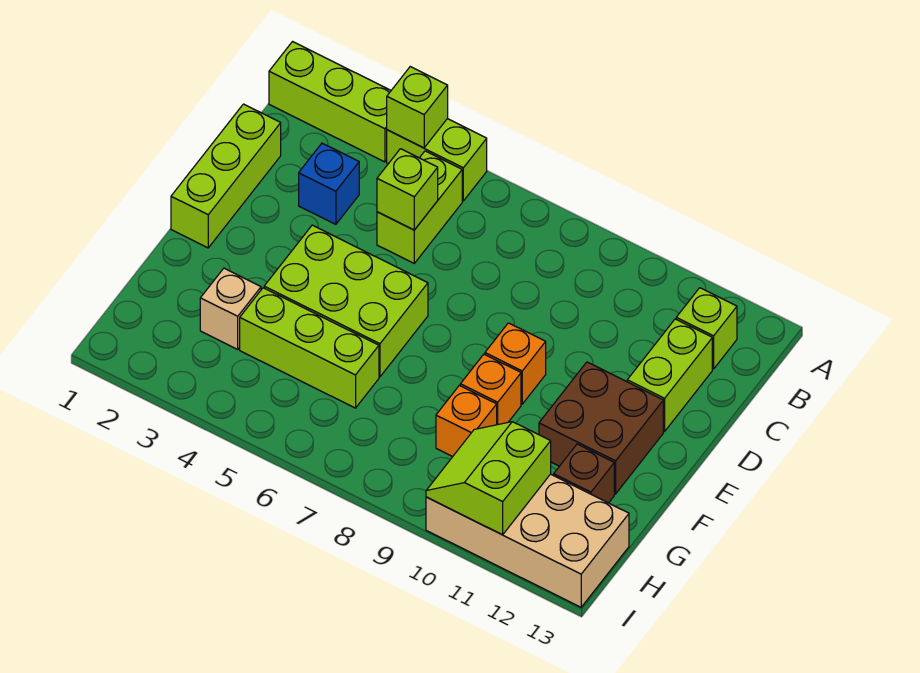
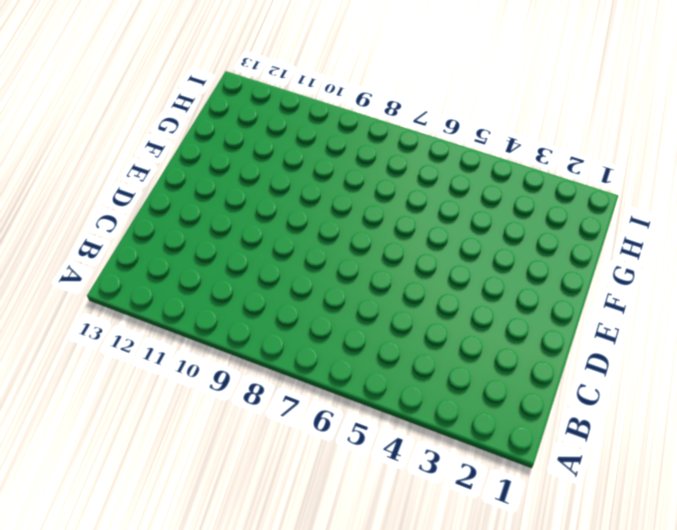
none -> lime brick A1:A3 level 1
none -> lime brick A4:A5 level 1
none -> lime brick B5:C5 level 1

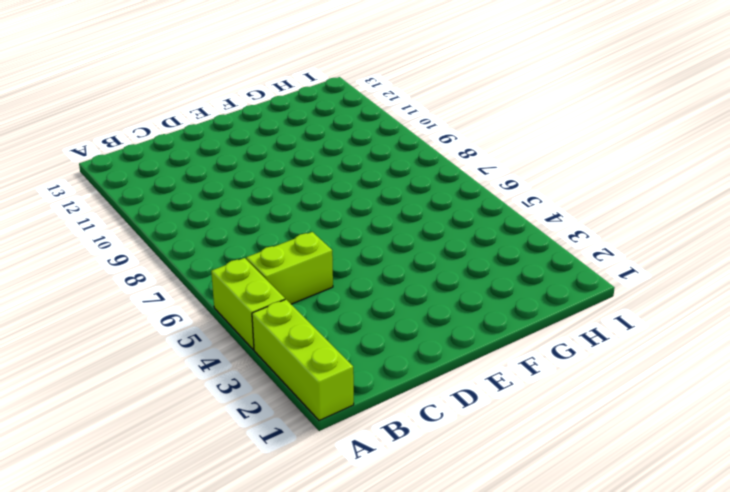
none -> lime brick B12 level 1
none -> lime brick C1:E1 level 1
none -> blue brick C3 level 1

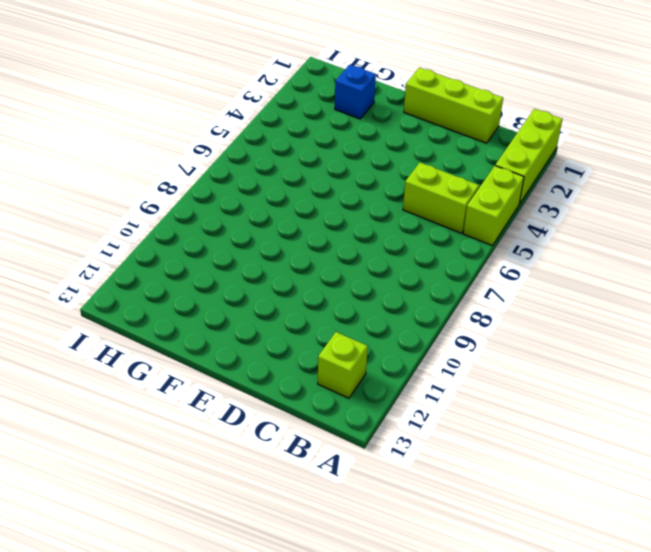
blue brick G2 level 1 -> blue brick C3 level 1
none -> lime brick C12:D12 level 1
none -> lime brick E4:F6 level 1
none -> orange brick E9 level 1

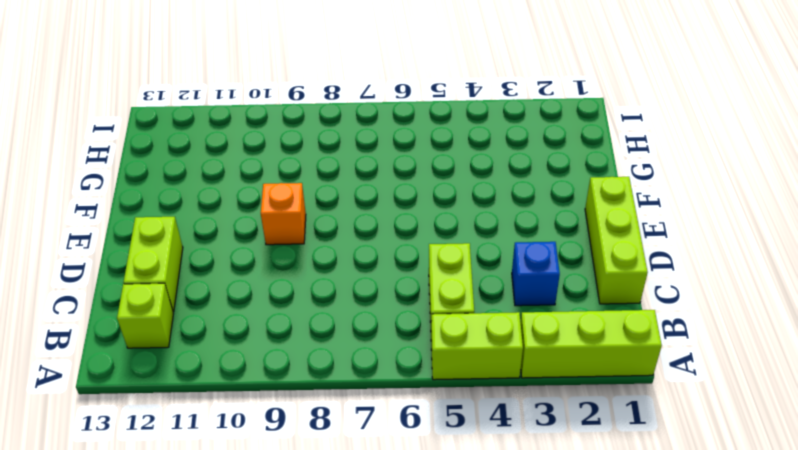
none -> lime brick E4:F6 level 1
none -> brown brick E11:F12 level 1
none -> orange brick F9 level 1

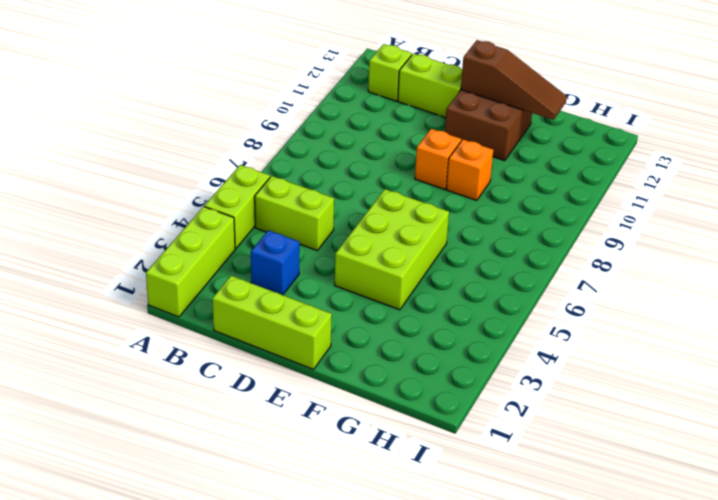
brown slope E12:G12 level 2 top E -> none
none -> tan brick G3 level 1
none -> lime brick G4:G6 level 1
none -> orange brick G9 level 1

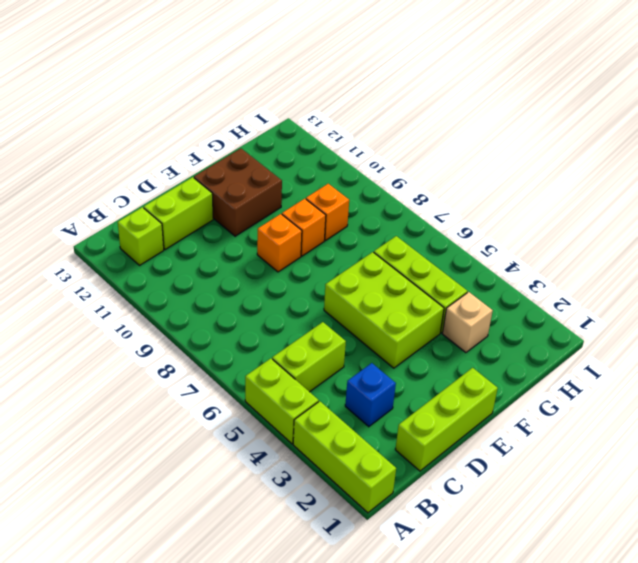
none -> brown brick G12 level 1
none -> tan brick H10:I13 level 1
none -> lime brick A4 level 2

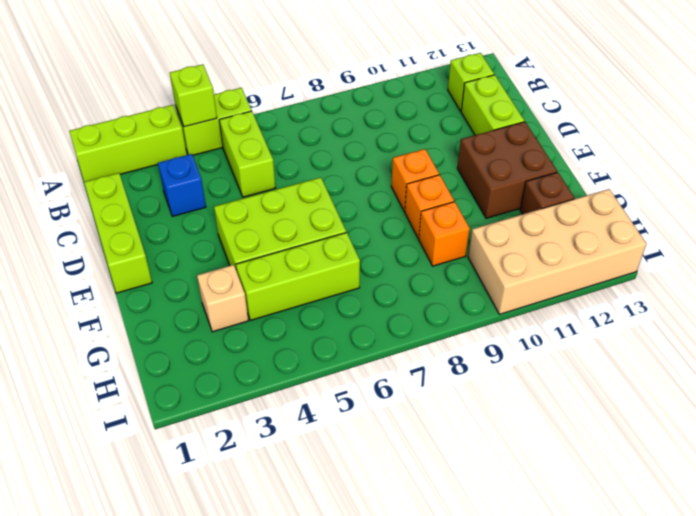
none -> lime brick C5 level 2
none -> lime slope H10:I11 level 2 top 11

